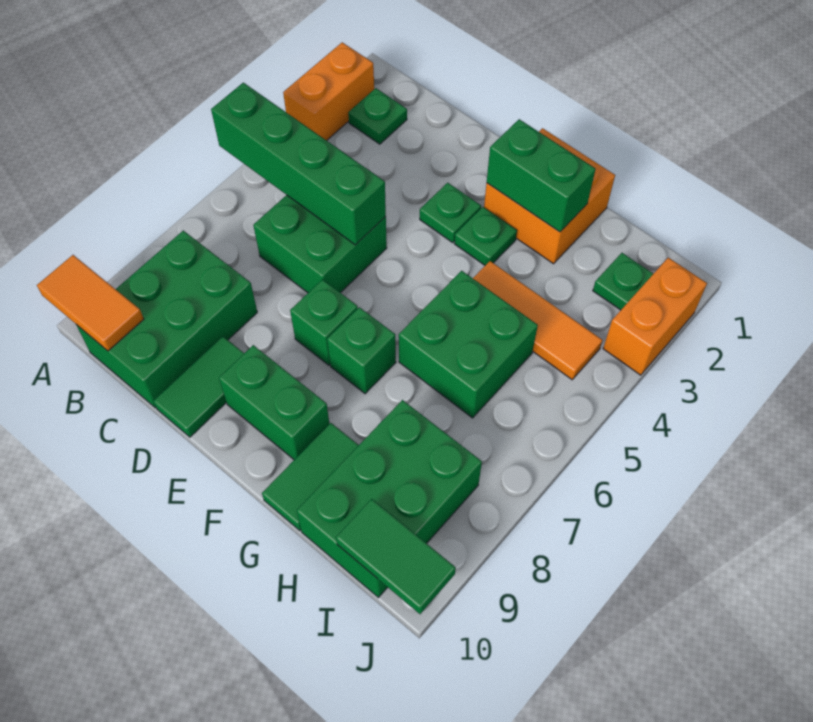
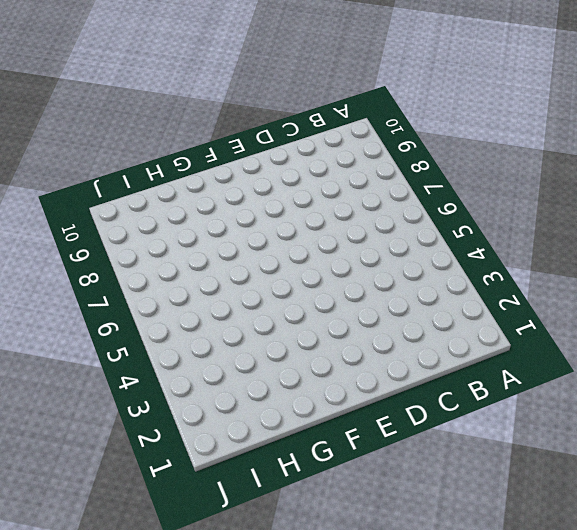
none -> orange brick A2:A3 level 1
none -> green plate B2 level 1
none -> green brick B8:C10 level 1

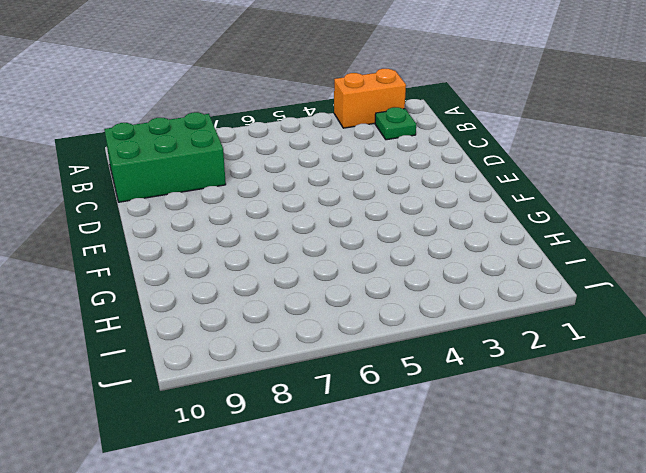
none -> green brick C5:D6 level 1
none -> green tile D9:D10 level 1
none -> green plate E3 level 1

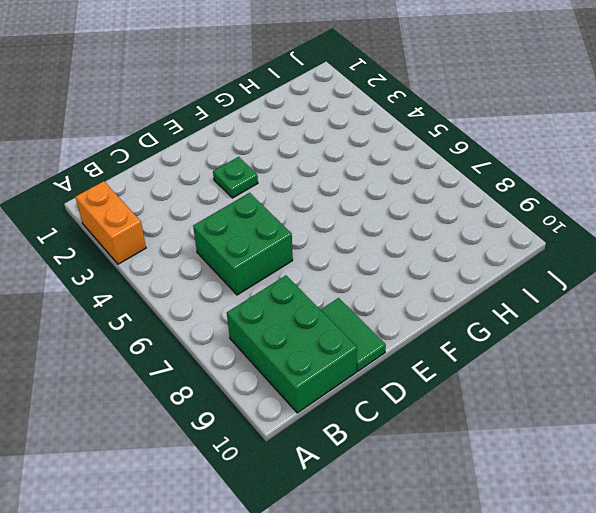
none -> green plate B2 level 1
none -> green brick E7 level 1
none -> green brick E9:F9 level 1

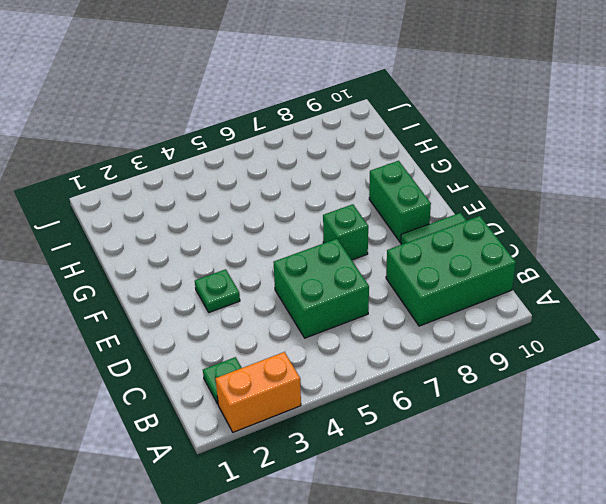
none -> orange brick F1:G2 level 1
none -> green plate F3 level 1
none -> green brick F7 level 1

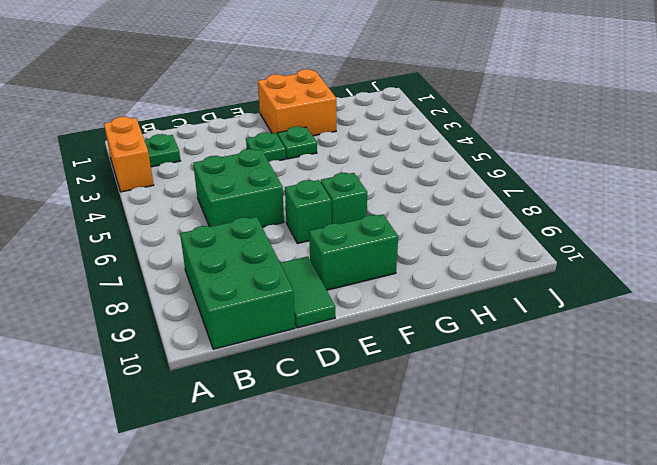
none -> orange tile G4:I4 level 1
none -> green brick G5:H6 level 1
none -> green tile G9:G10 level 1

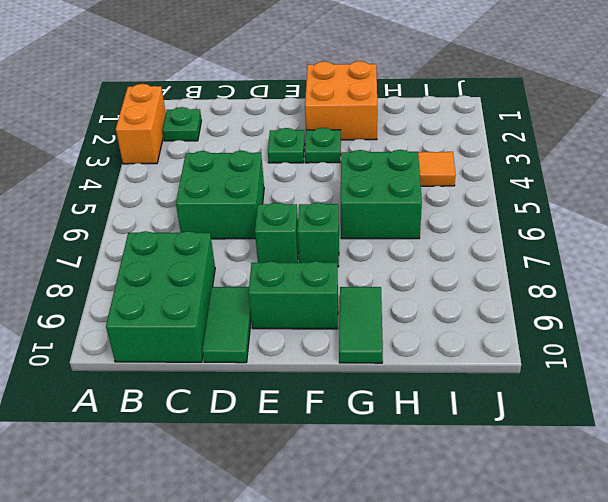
none -> green brick H8:I10 level 1
none -> green plate I2 level 1
none -> orange brick J2:J3 level 1

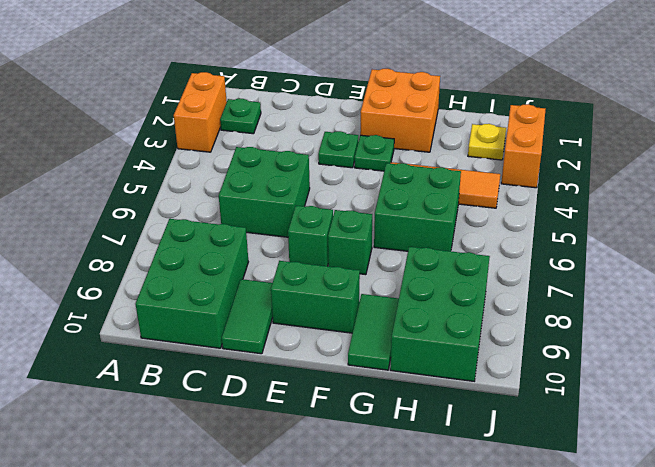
yellow plate I2 level 1 -> green plate I2 level 1
none -> green brick A5:D5 level 2
none -> orange tile A10:B10 level 2
none -> green brick F2:G2 level 2

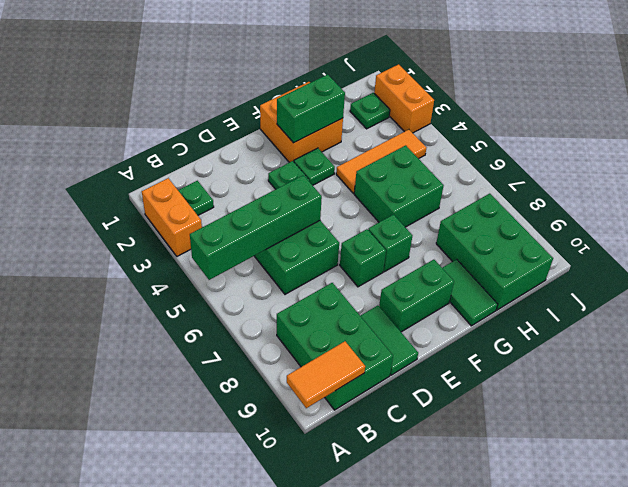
none -> green tile I10:J10 level 2

